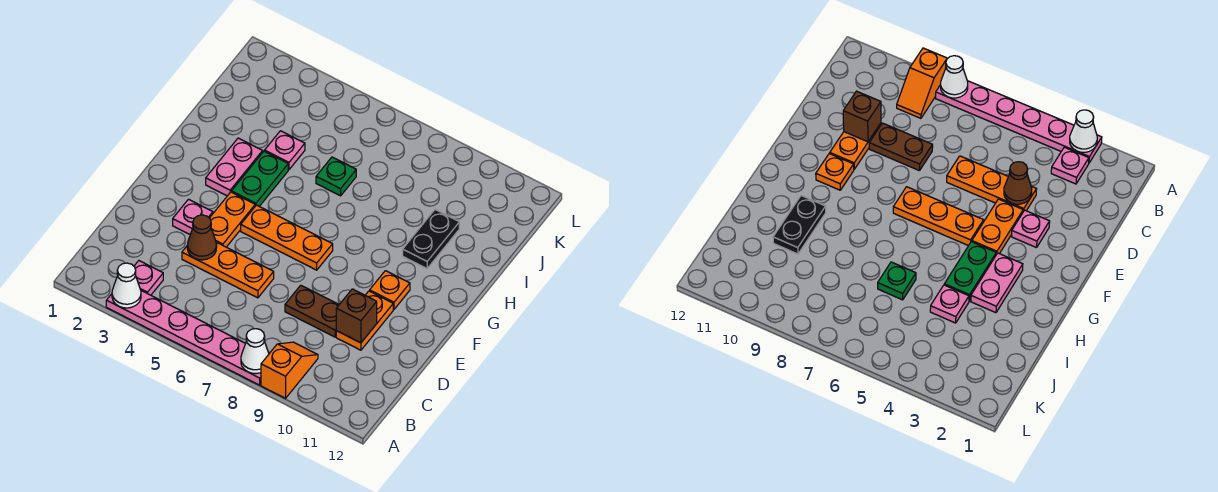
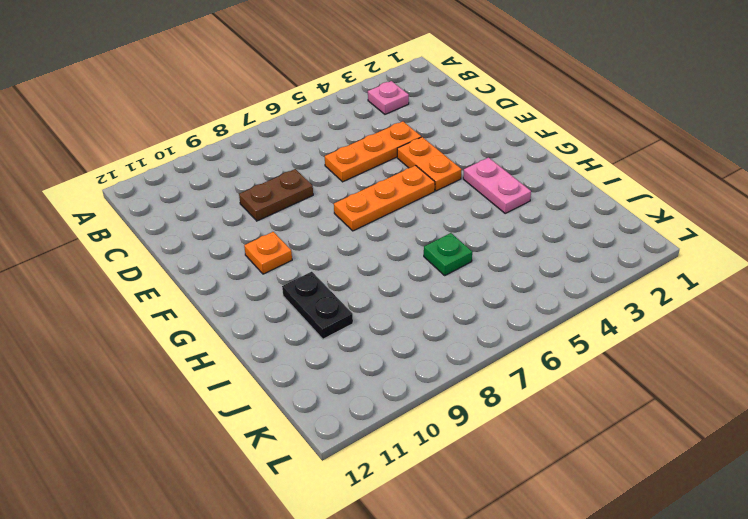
none -> pink plate A3:A8 level 1
none -> orange slope A9:B9 level 1 top A
none -> orange plate D10:E10 level 1

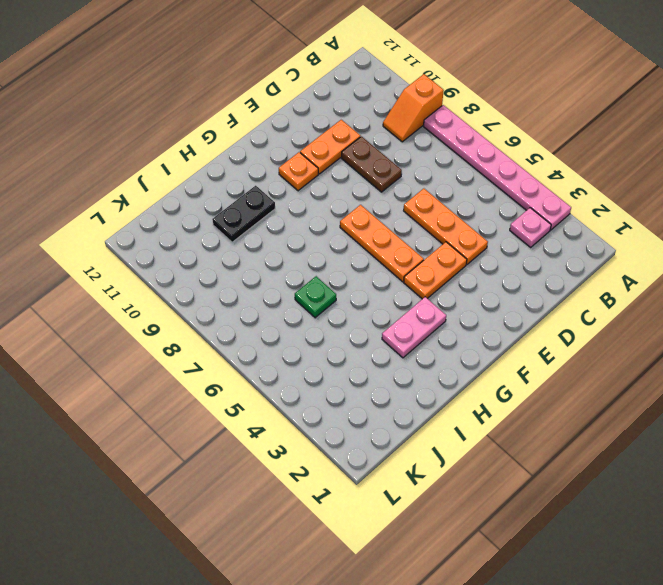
none -> pink plate E3 level 1
none -> green plate G4:H4 level 1
none -> pink plate I4 level 1

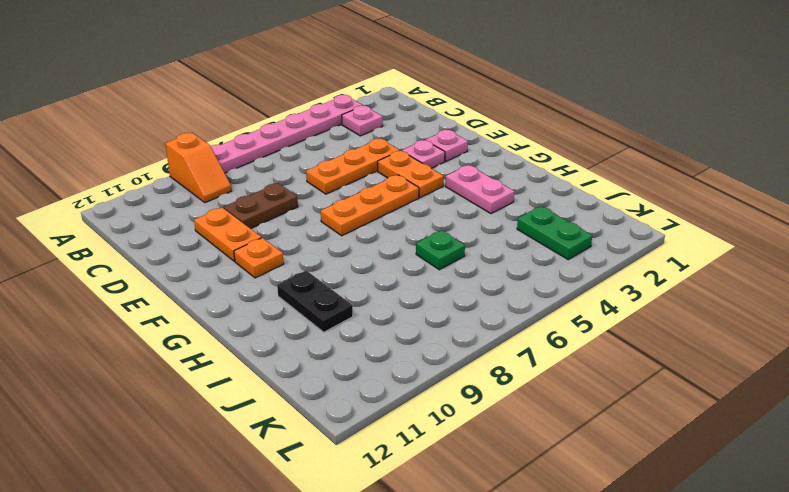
pink plate E2 level 1 -> pink plate I4 level 1
green plate J3:K3 level 1 -> green plate G4:H4 level 1
none -> white cone A3 level 2
none -> white cone A8 level 2
none -> brown cone D4 level 2

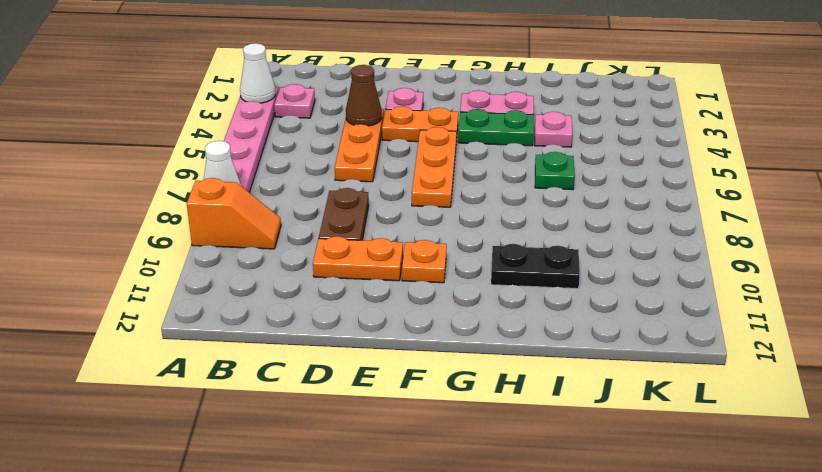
none -> brown brick D10 level 2

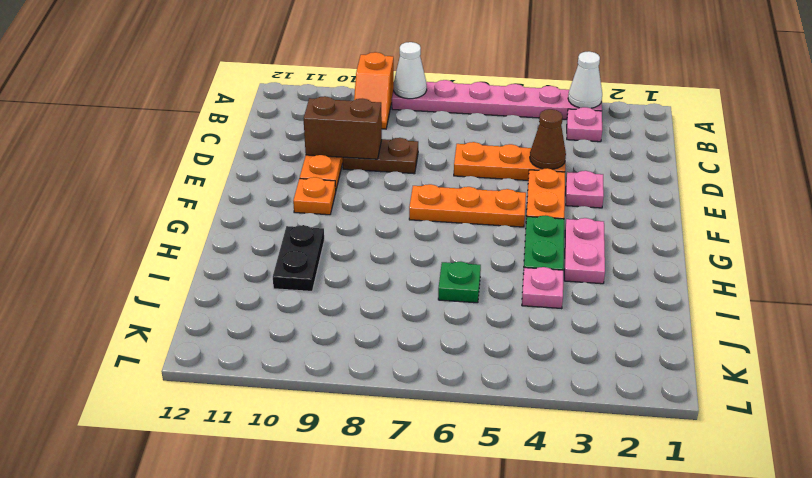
brown brick D9:D10 level 2 -> brown brick D10 level 2

